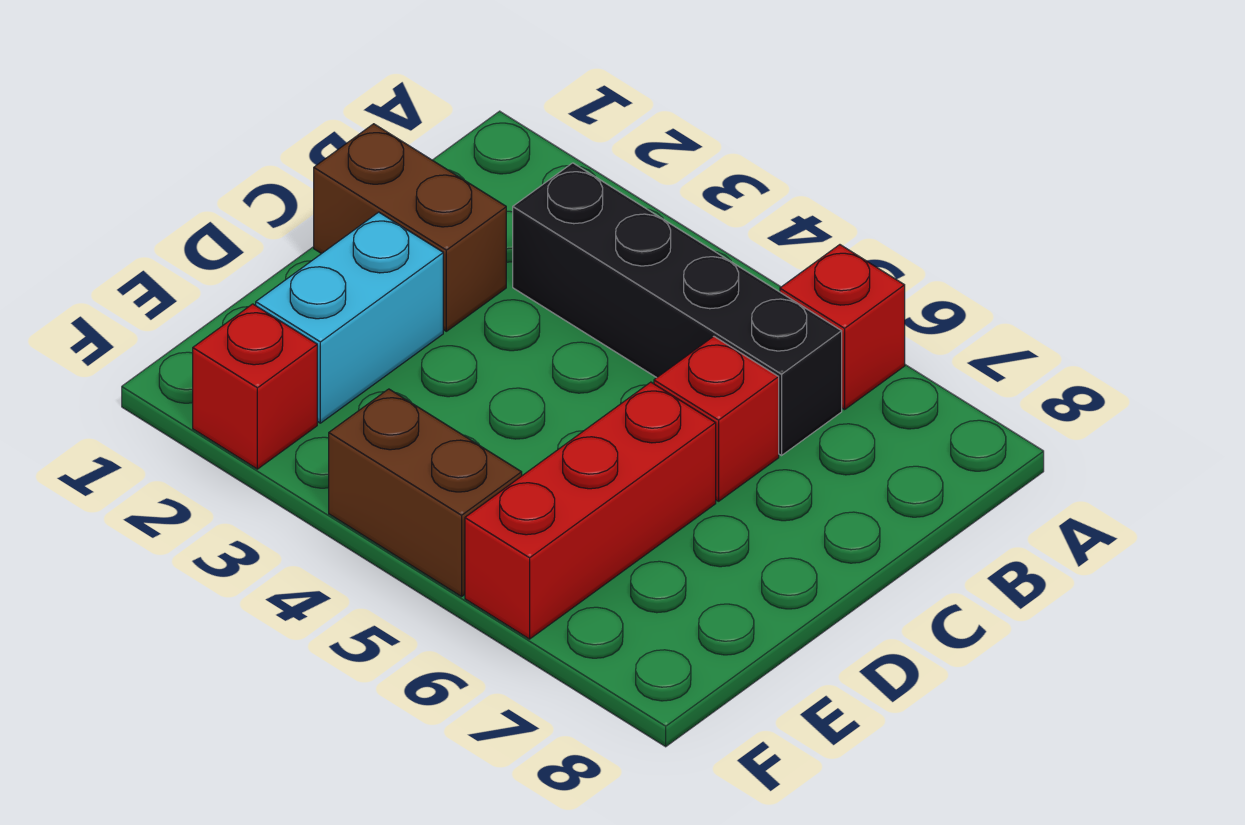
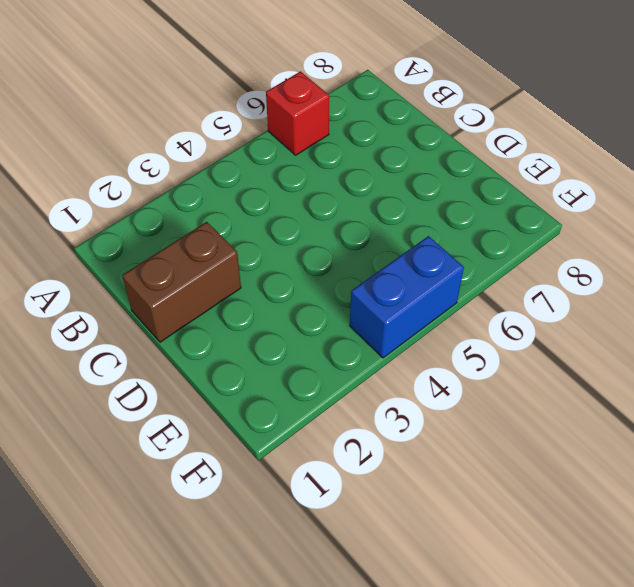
blue brick F4:F5 level 1 -> brown brick F4:F5 level 1
none -> black brick B3:B6 level 1
none -> red brick C6 level 1

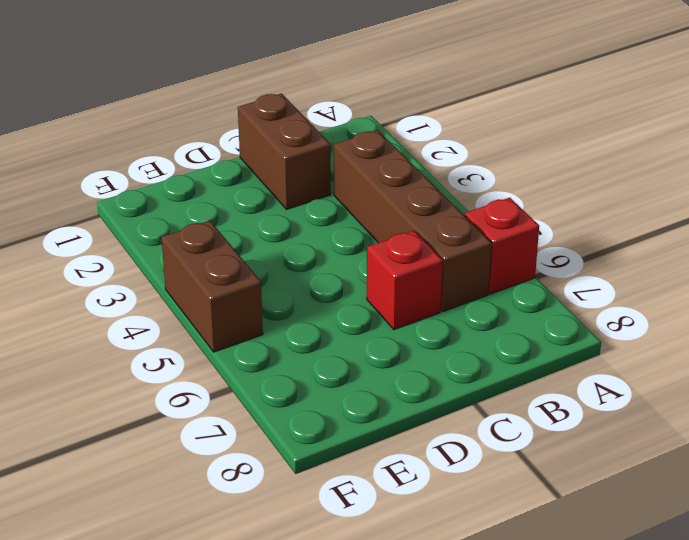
brown brick B3:B6 level 1 -> black brick B3:B6 level 1
none -> cyan brick D2:E2 level 1
none -> red brick D6:F6 level 1

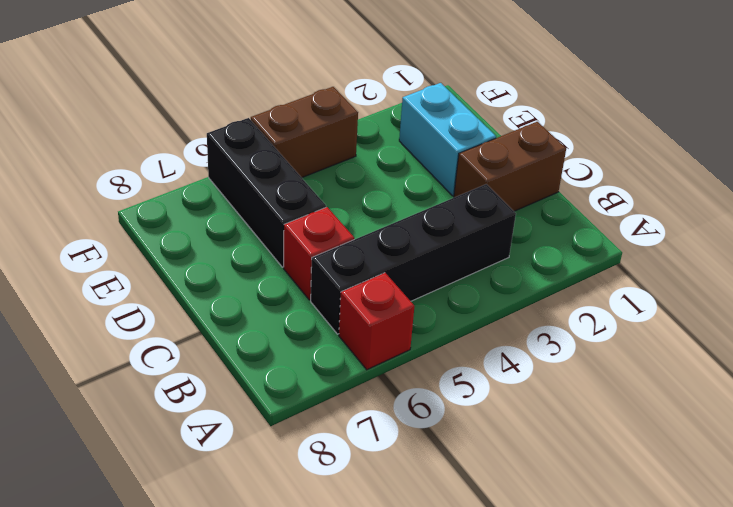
black brick D6:F6 level 1 -> red brick D6:F6 level 1
none -> red brick F2 level 1

